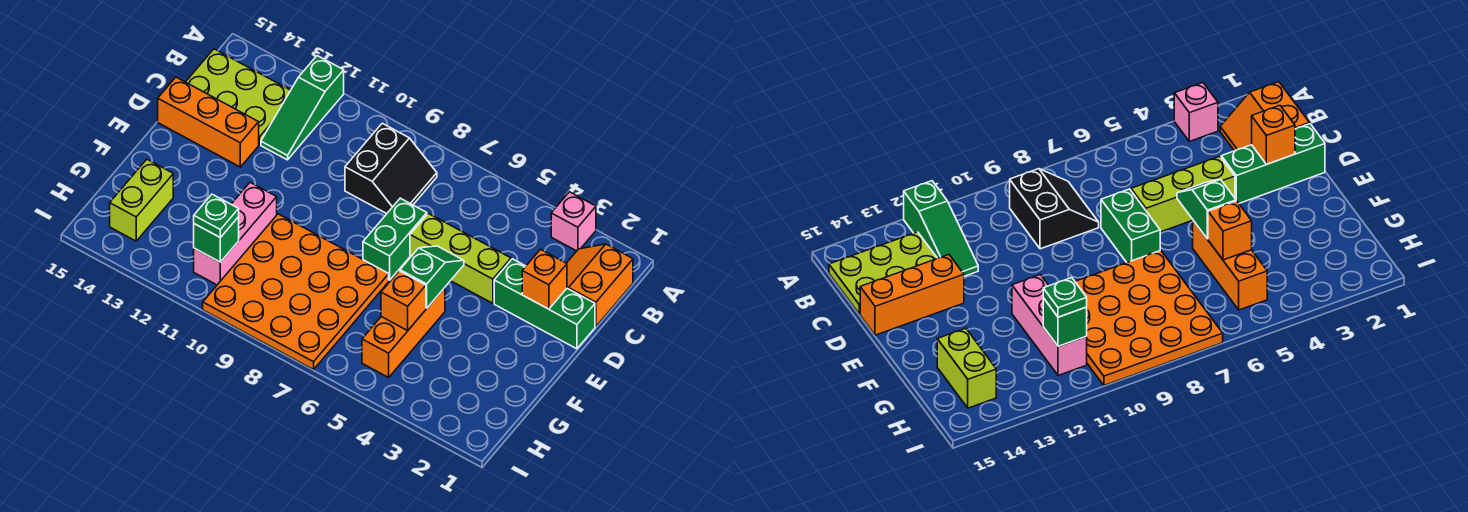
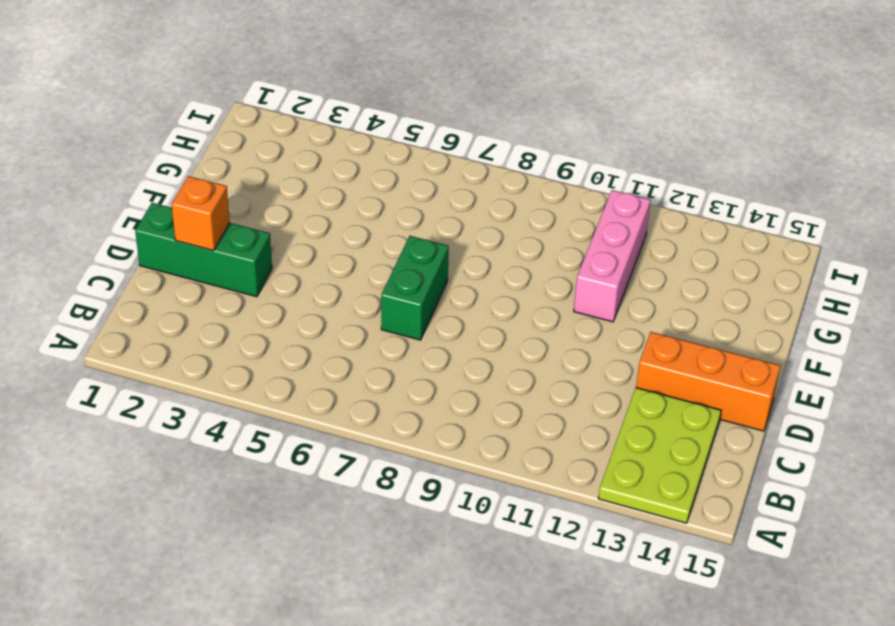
lime plate A13:C14 level 1 -> lime plate B13:C15 level 1
none -> pink brick A3 level 1
none -> green slope A12:C12 level 1 top A
none -> orange slope B1:C2 level 1 top 1

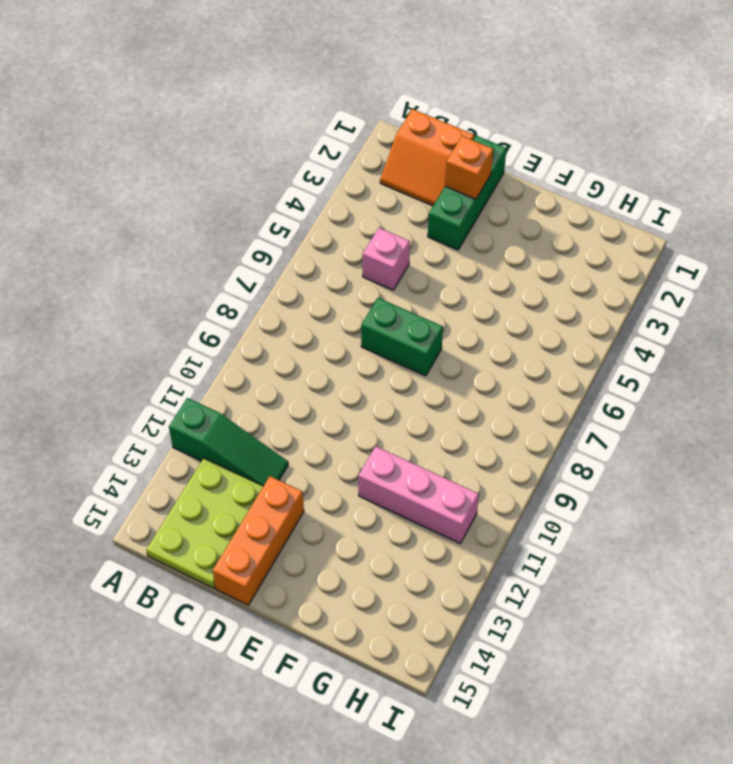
pink brick C5 level 1 -> pink brick A3 level 1
none -> black slope B8:C9 level 1 top 9
none -> lime brick D4:D6 level 1
none -> orange brick F5:H5 level 1

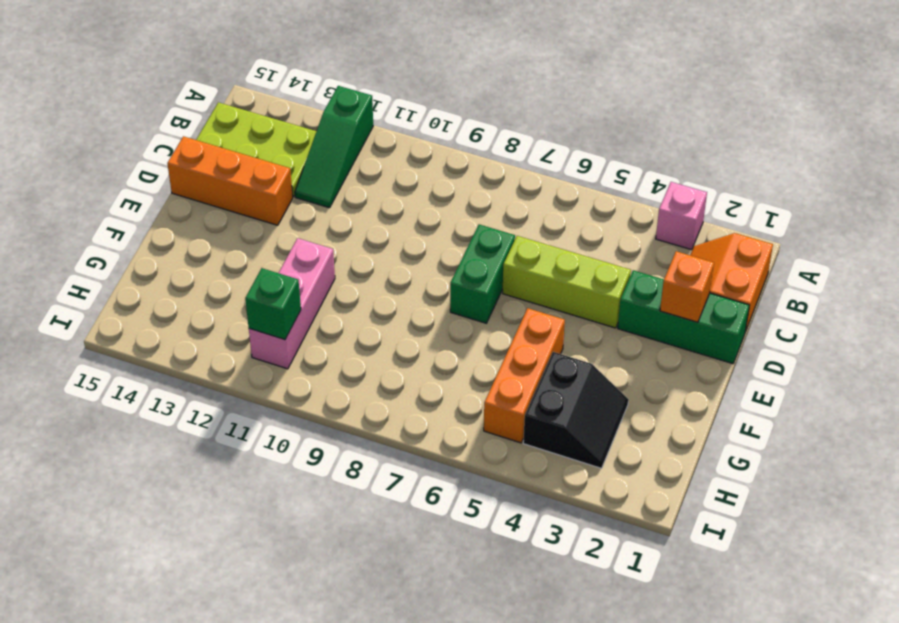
black slope G3:H4 level 1 top 4 -> black slope B8:C9 level 1 top 9
none -> orange plate F7:I10 level 1
none -> lime brick G14:H14 level 1
none -> green slope E5:F5 level 2 top F

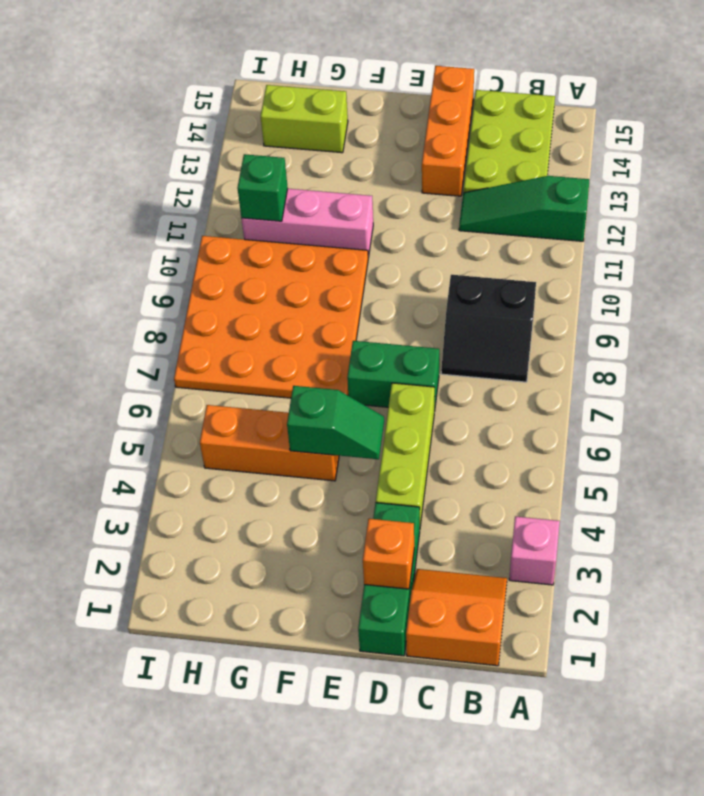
none -> orange brick G5 level 2
none -> green plate H11 level 3

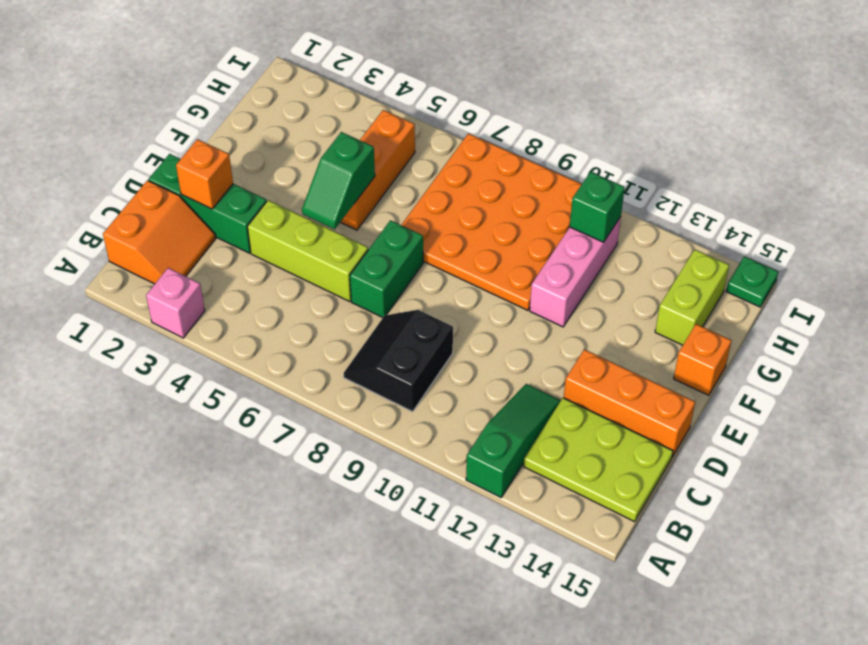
orange brick F15 level 1 -> orange brick G5 level 2
green plate I15 level 1 -> green plate H11 level 3

